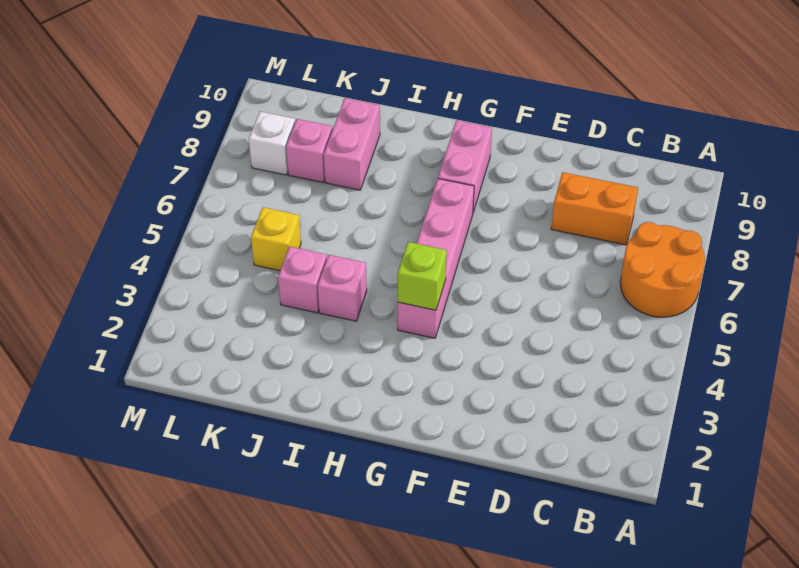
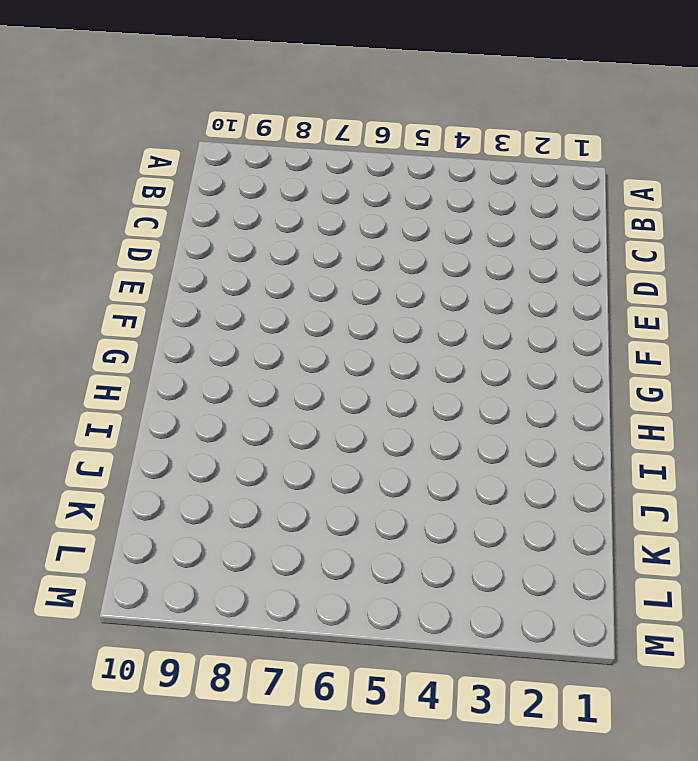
none -> orange round brick A6:B7 level 1
none -> orange brick C8:D8 level 1

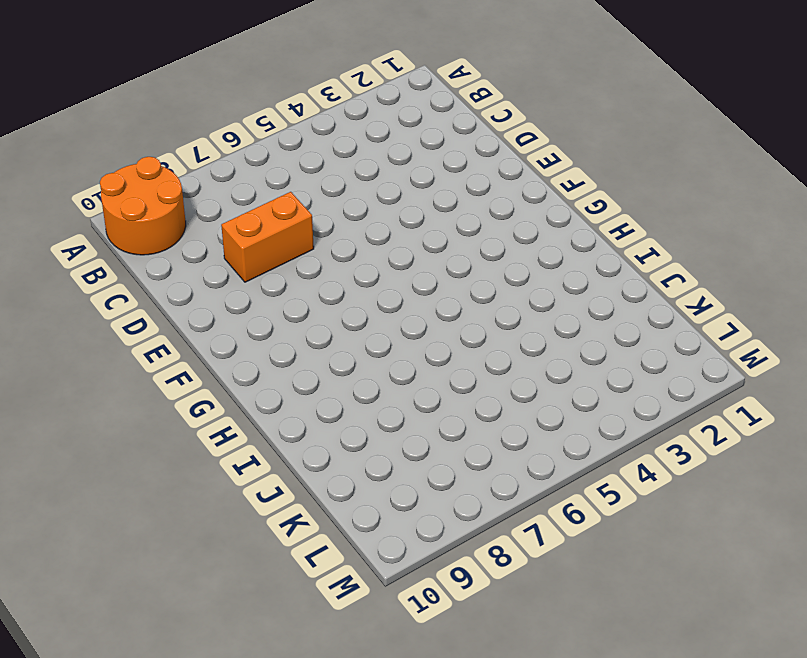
orange round brick A9:B10 level 1 -> orange round brick A6:B7 level 1
orange brick D7:D8 level 1 -> orange brick C8:D8 level 1
none -> pink brick G4:G7 level 1
none -> pink brick G8:G9 level 1

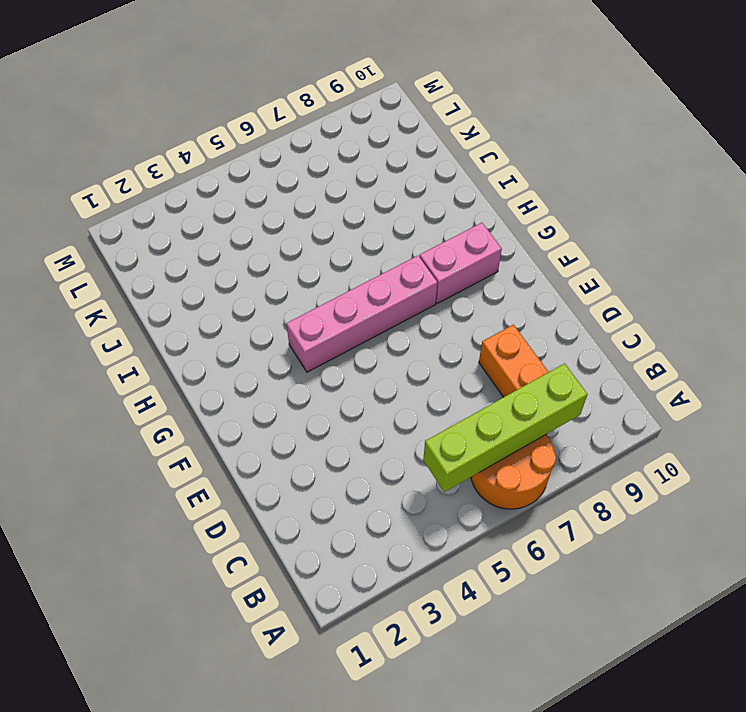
lime brick B5:B8 level 2 -> none
none -> pink brick I4 level 1
none -> pink brick J4 level 1

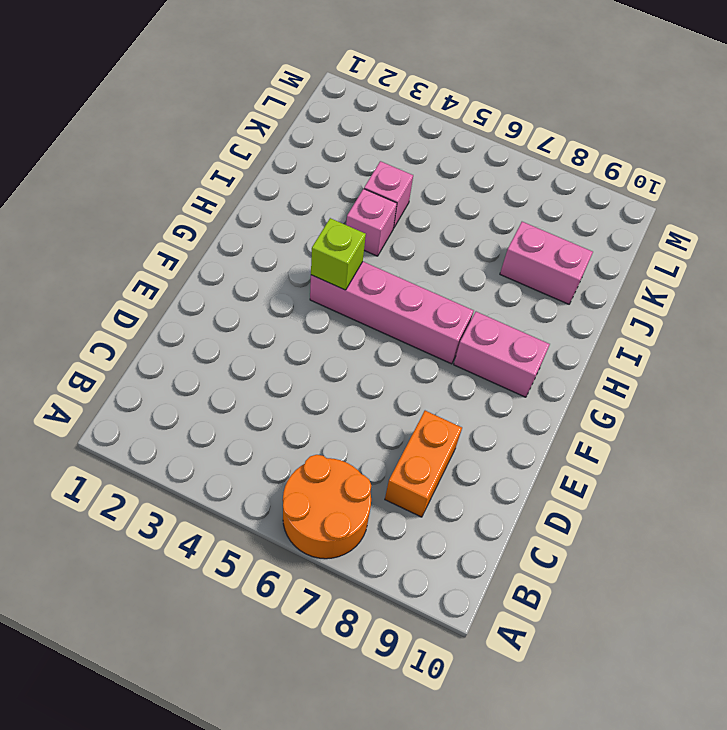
none -> yellow brick K5 level 1
none -> pink brick K8 level 1

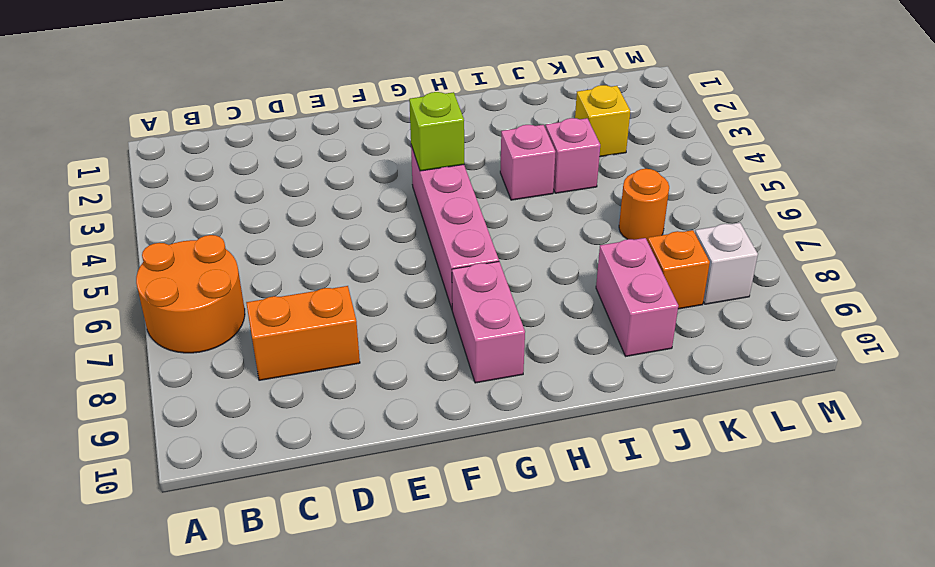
yellow brick K3 level 1 -> yellow brick K5 level 1
orange round brick K6 level 1 -> none
orange brick K8 level 1 -> pink brick K8 level 1

